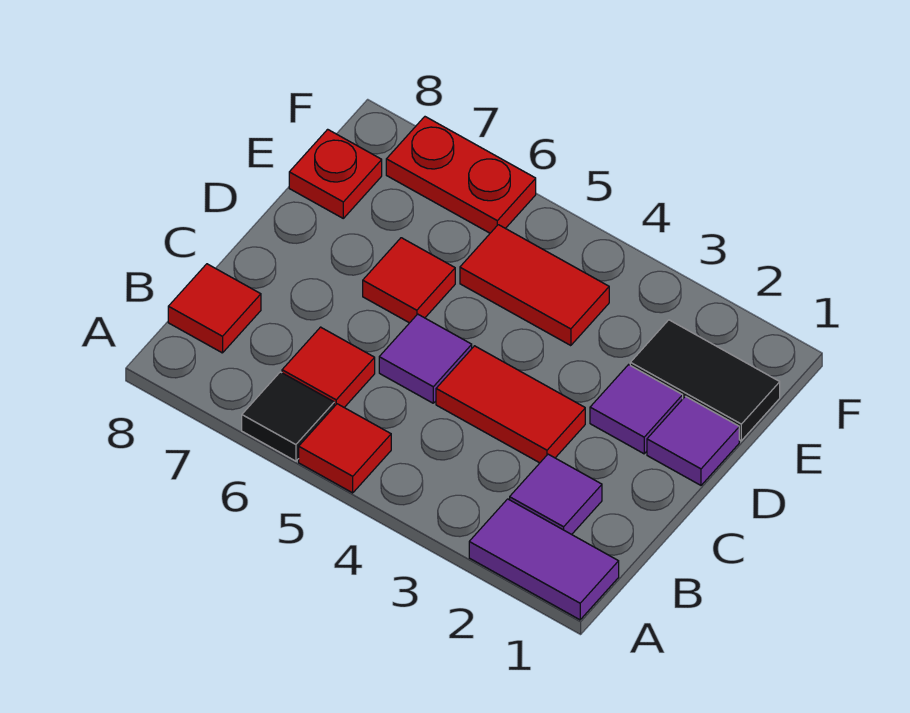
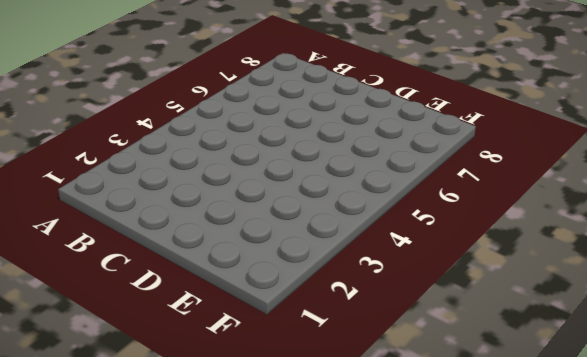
none -> purple tile A1:A2 level 1
none -> red tile A5 level 1
none -> black tile A6 level 1

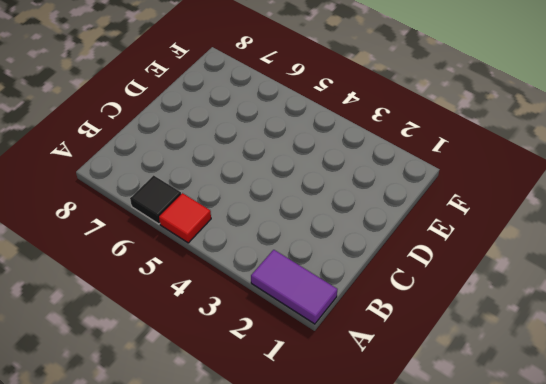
none -> purple tile B2 level 1
none -> red tile B6 level 1
none -> red tile B8 level 1

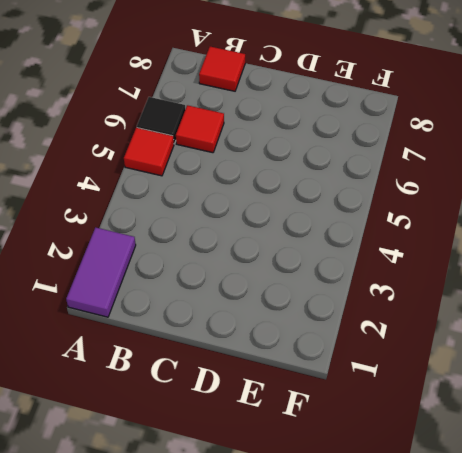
none -> purple tile B2 level 1
none -> red tile C3:C4 level 1
none -> purple tile C5 level 1

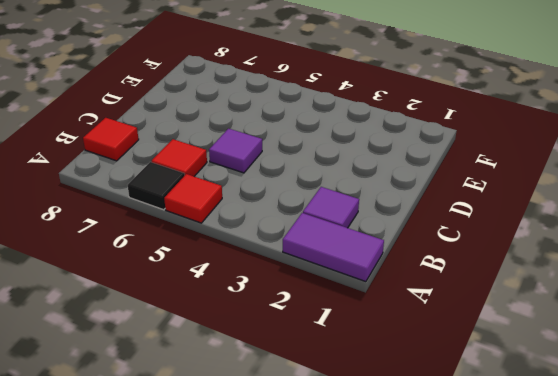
none -> red tile C3:C4 level 1
none -> purple tile D1 level 1
none -> purple tile D2 level 1

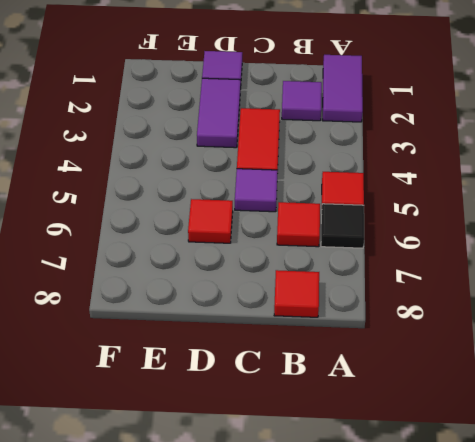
purple tile D2:D3 level 1 -> purple tile D2 level 1
none -> black tile E1:E2 level 1
none -> red tile E4:E5 level 1
none -> red plate E8 level 1

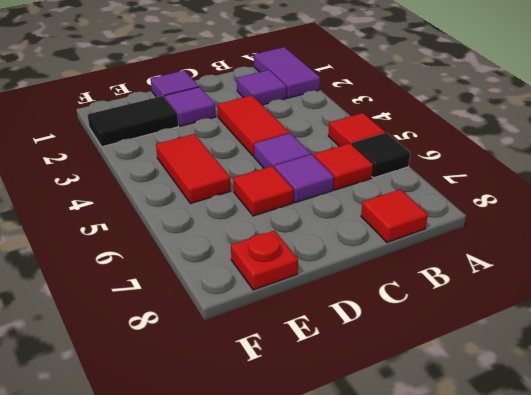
purple tile C6 level 1 -> none
black tile E2:F2 level 1 -> black tile E1:E2 level 1
none -> red plate F6:F7 level 1

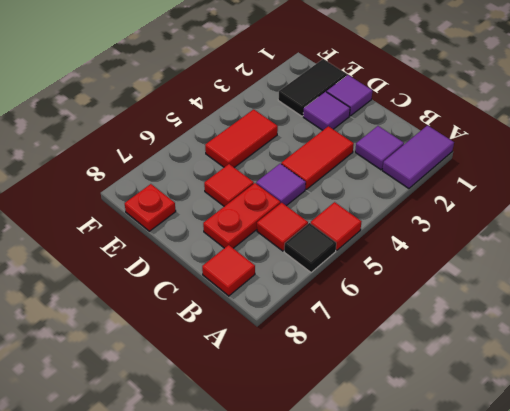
red plate C6:C7 level 1 -> red plate F6:F7 level 1

